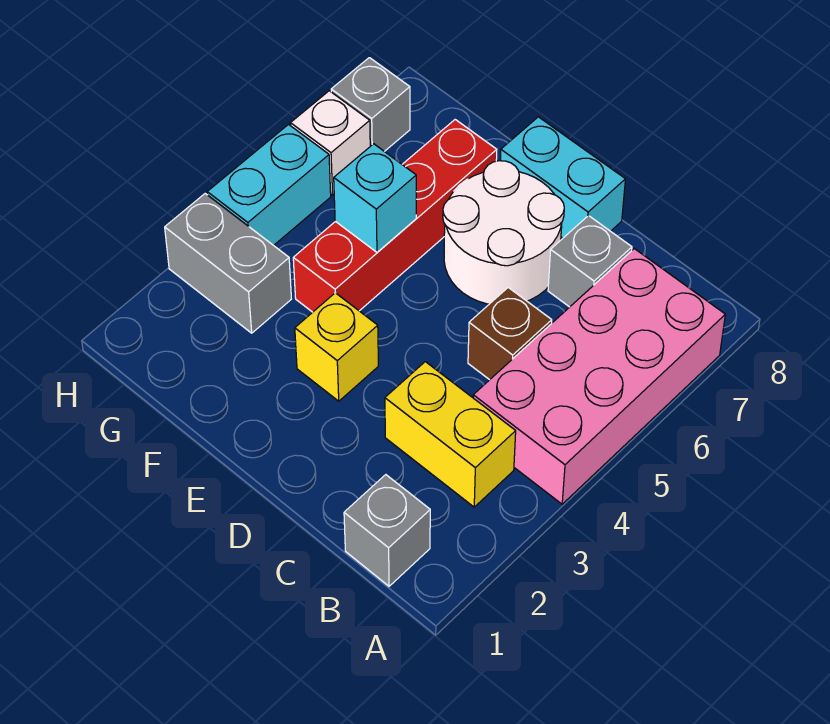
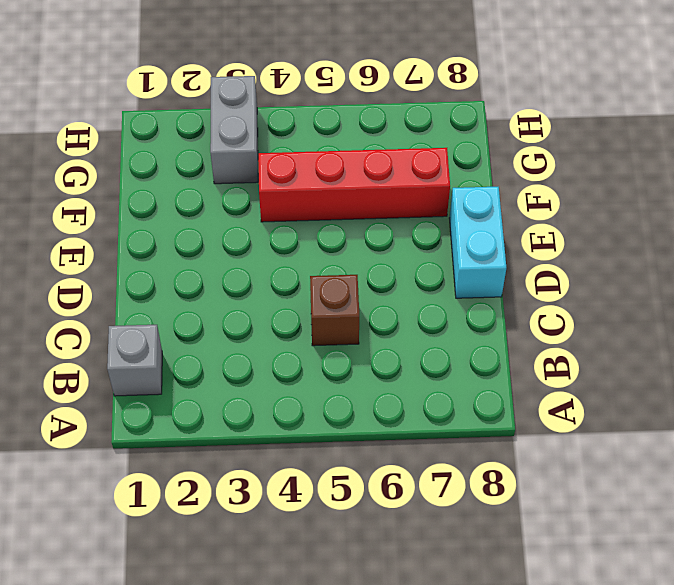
none -> pink brick A4:B7 level 1
none -> yellow brick B3:C3 level 1
none -> grey brick C7 level 1

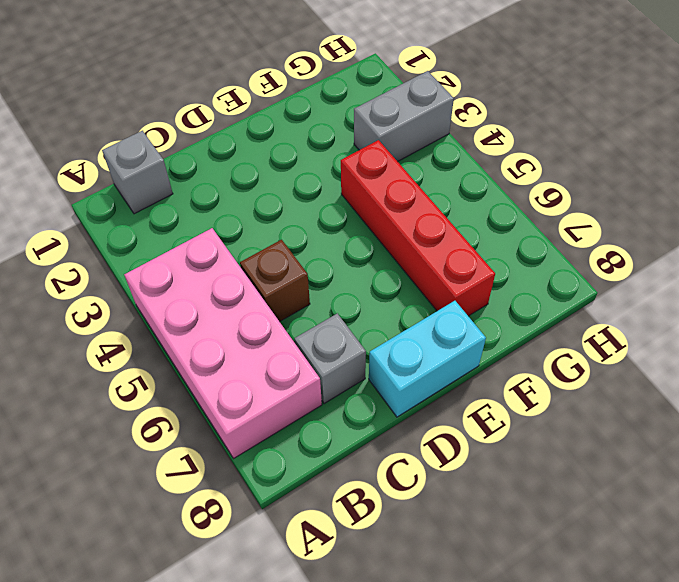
none -> yellow brick B3:C3 level 1
none -> white round brick D6:E7 level 1
none -> yellow brick E3 level 1

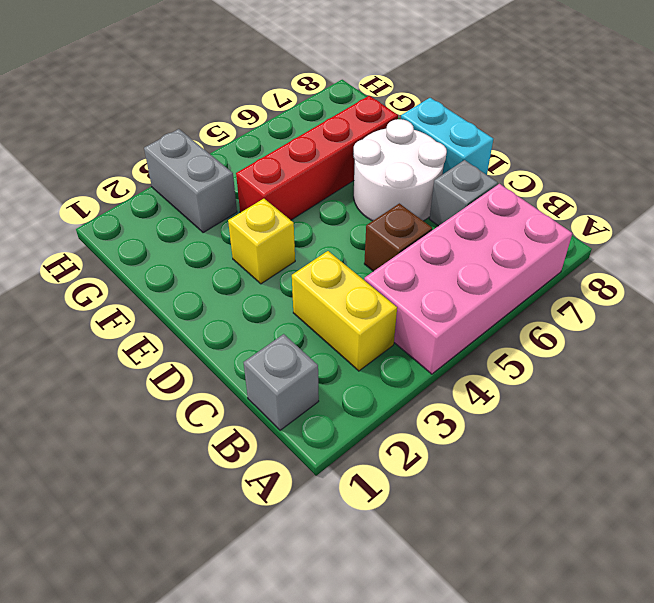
none -> cyan brick H4:H5 level 1
none -> white brick H6 level 1
none -> grey brick H7 level 1

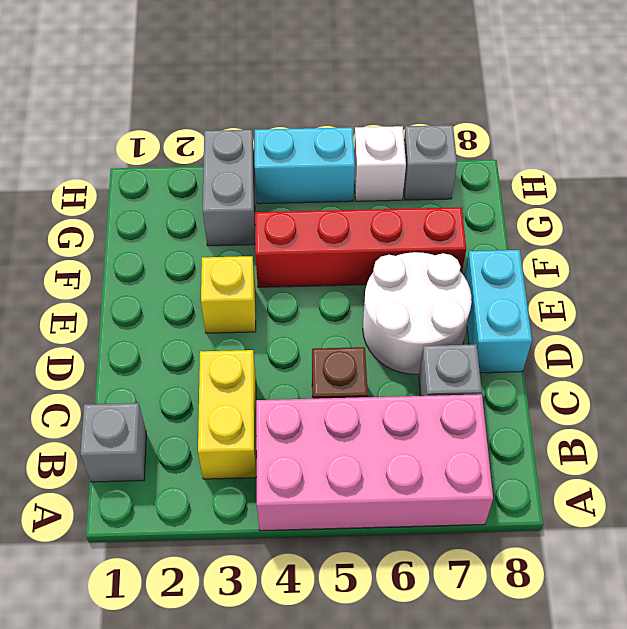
none -> cyan brick F5 level 2

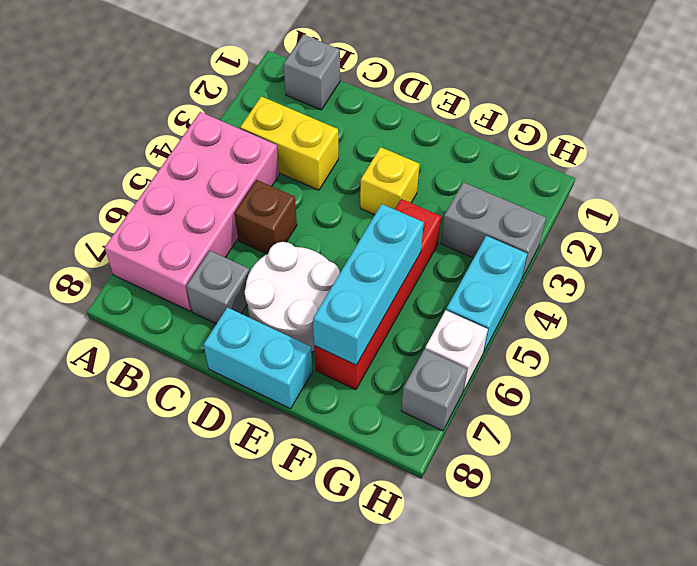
cyan brick F5:F7 level 2 -> cyan brick F5 level 2

